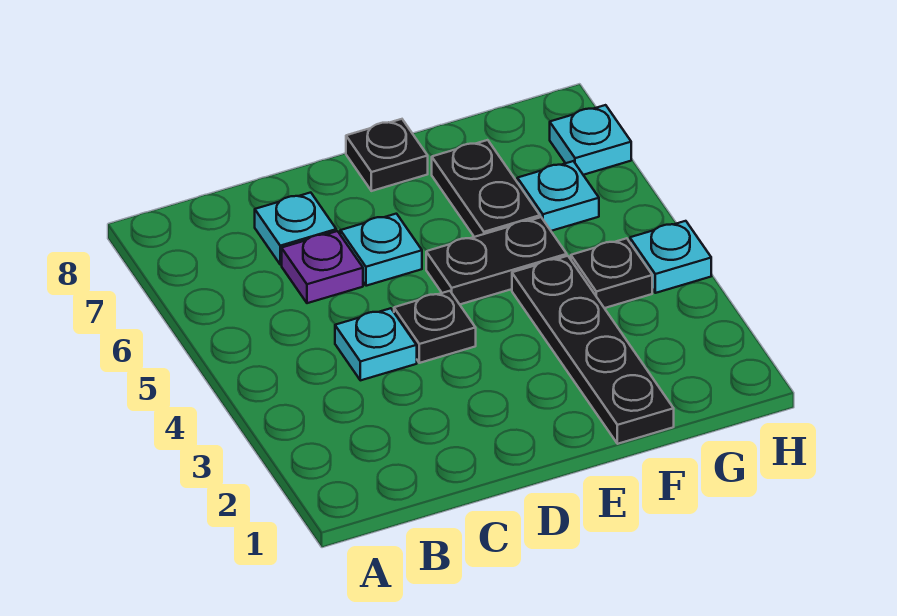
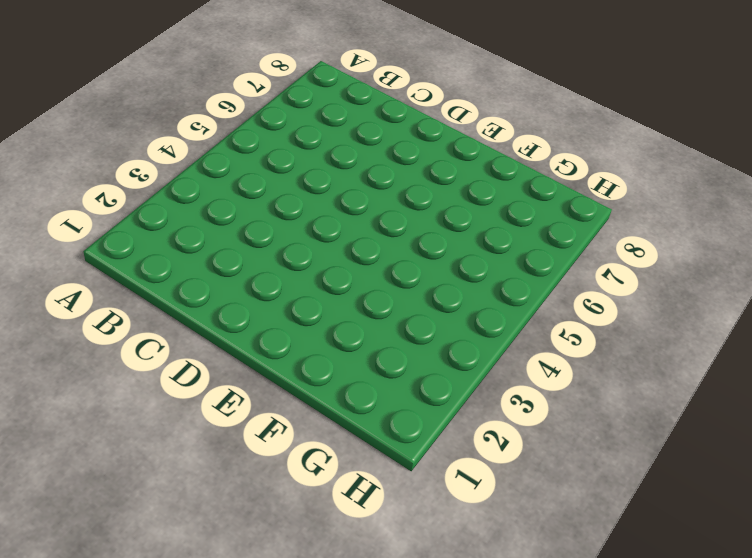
none -> cyan plate C4 level 1
none -> purple plate C6 level 1
none -> cyan plate C7 level 1

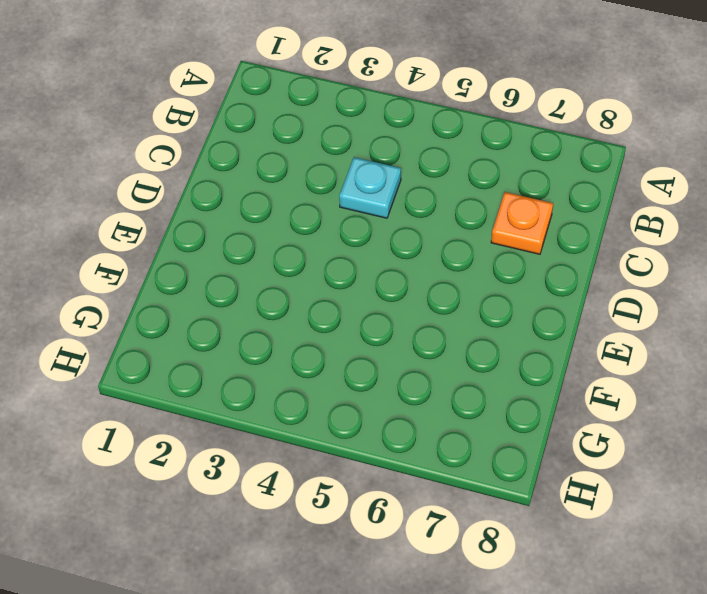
orange plate C7 level 1 -> cyan plate C7 level 1
none -> purple plate C6 level 1
none -> black plate D4 level 1
none -> cyan plate D6 level 1

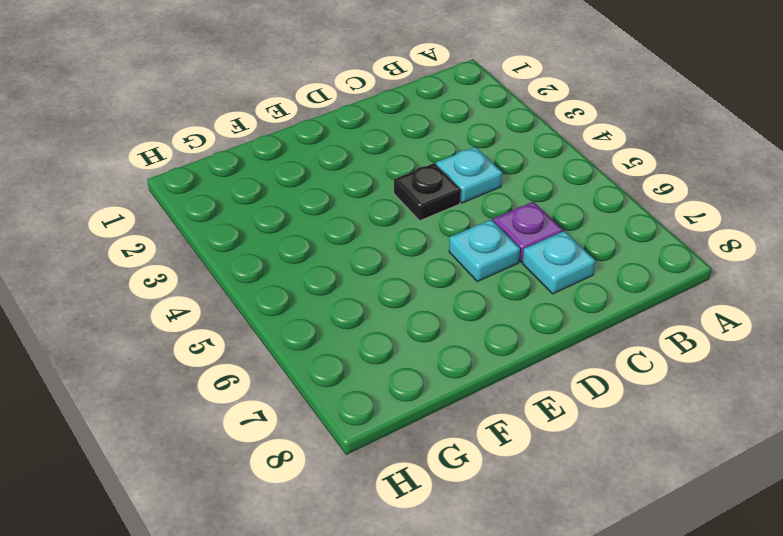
none -> black plate E5:F5 level 1
none -> black plate E8 level 1
none -> black plate F1:F4 level 1

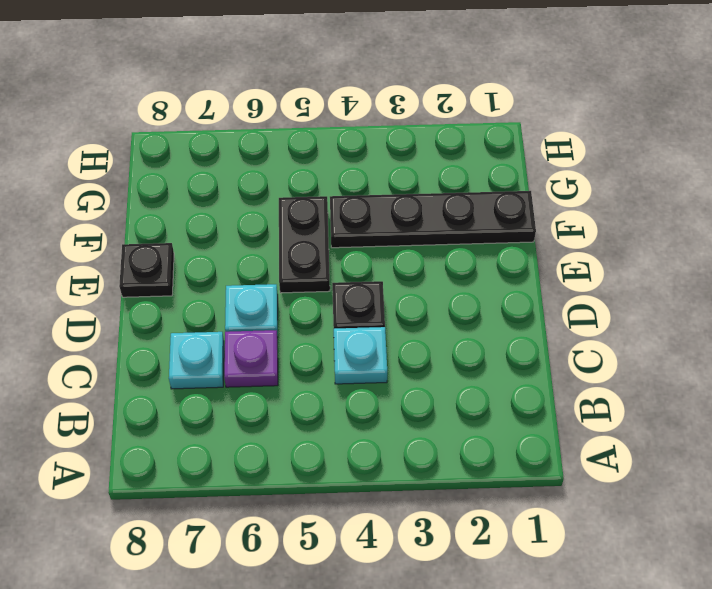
none -> black plate F6:F7 level 1
none -> black plate G4 level 1
none -> cyan plate G6 level 1

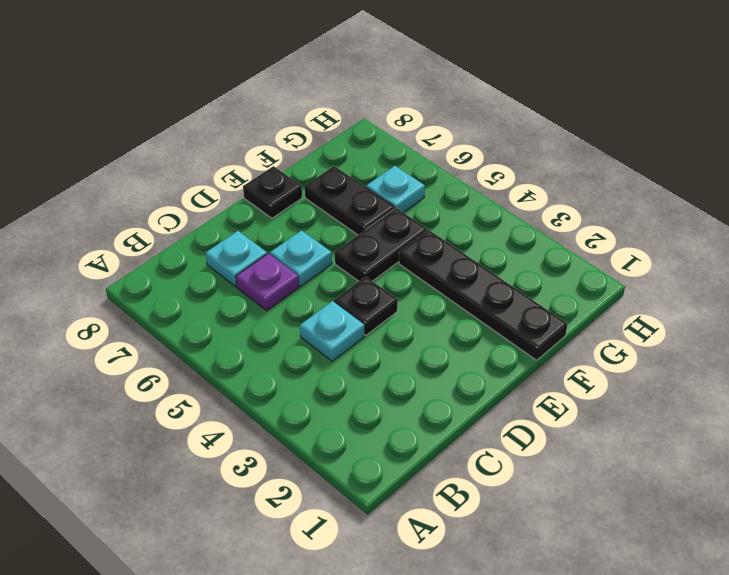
none -> black plate G4 level 1
none -> cyan plate H4 level 1
none -> cyan plate H7 level 1

